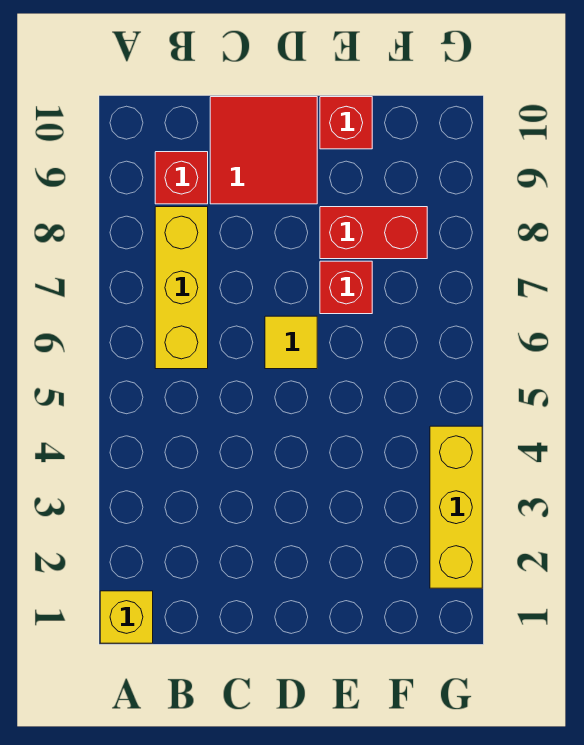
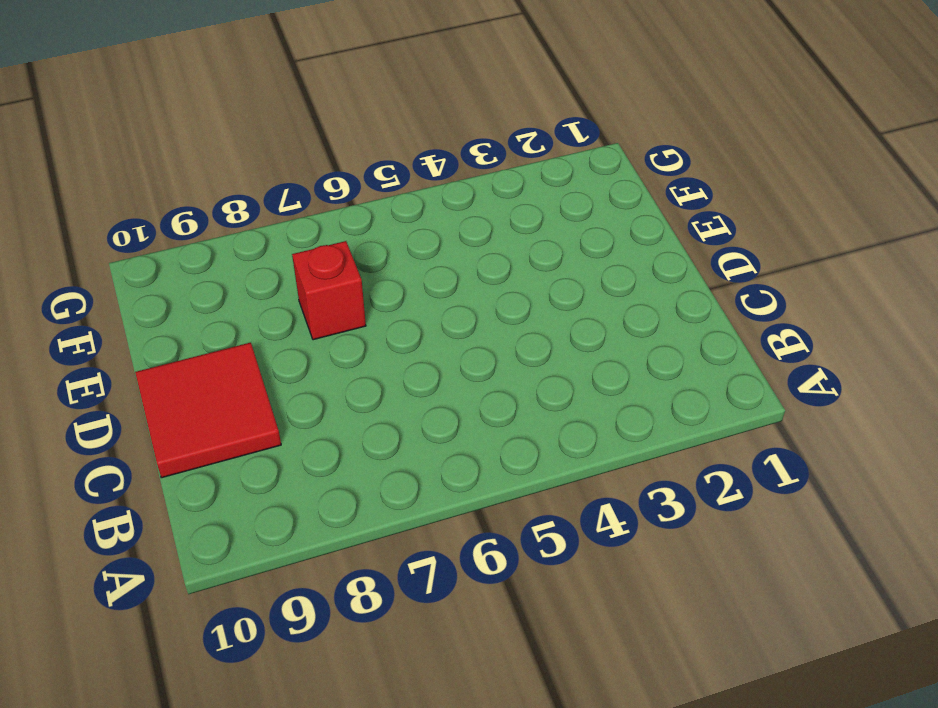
none -> yellow brick A1 level 1
none -> yellow brick B6:B8 level 1

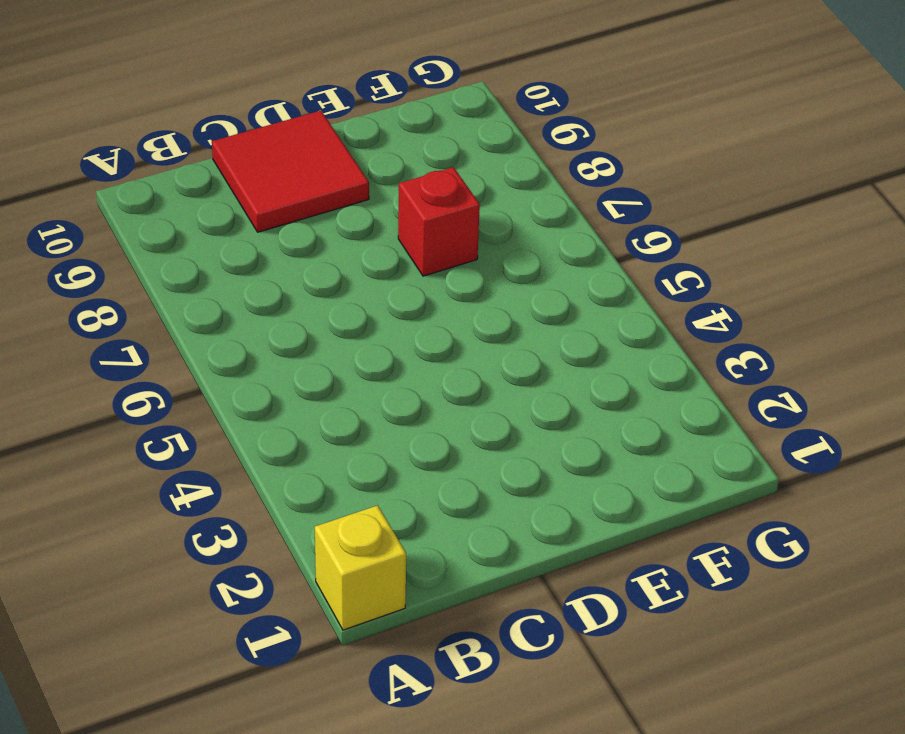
none -> yellow brick B6:B8 level 1
none -> red brick B9 level 1

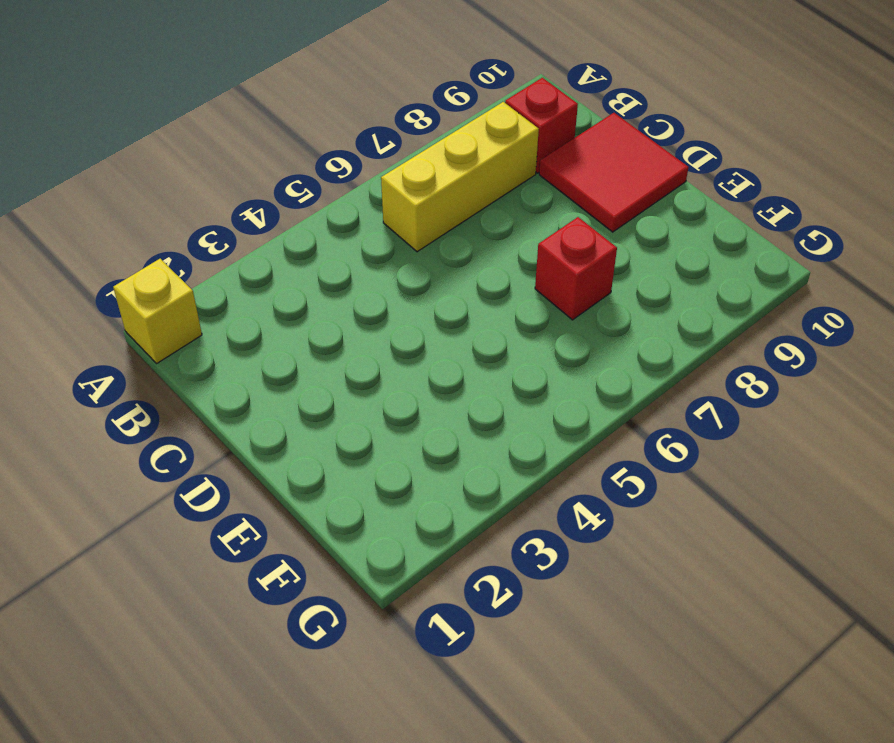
none -> yellow tile D6 level 1
none -> red brick E8:F8 level 1

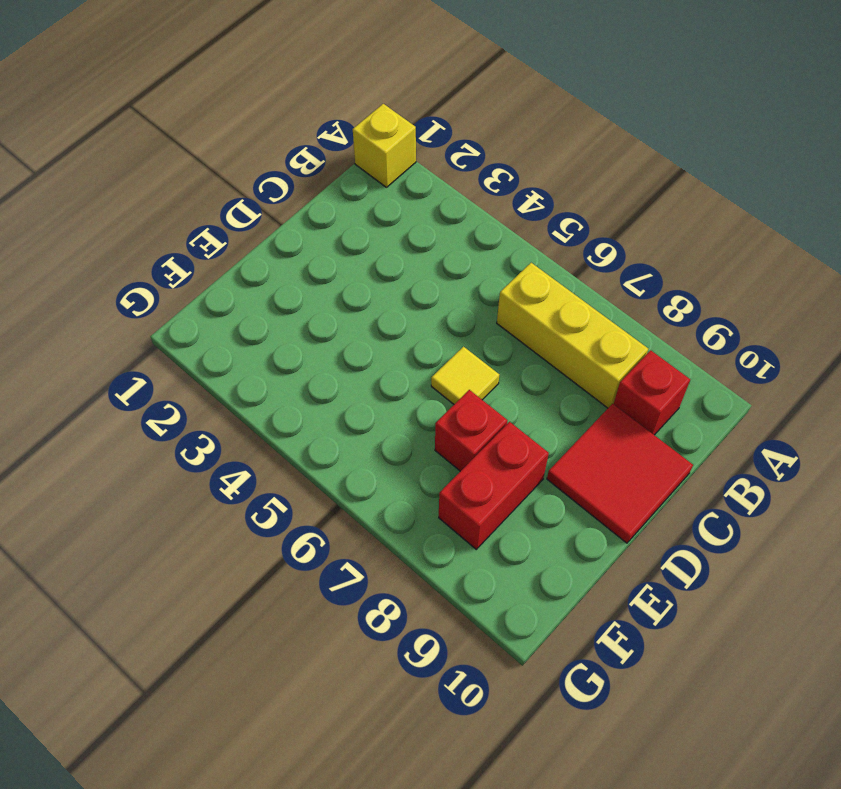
none -> red brick E10 level 1
none -> yellow brick G2:G4 level 1

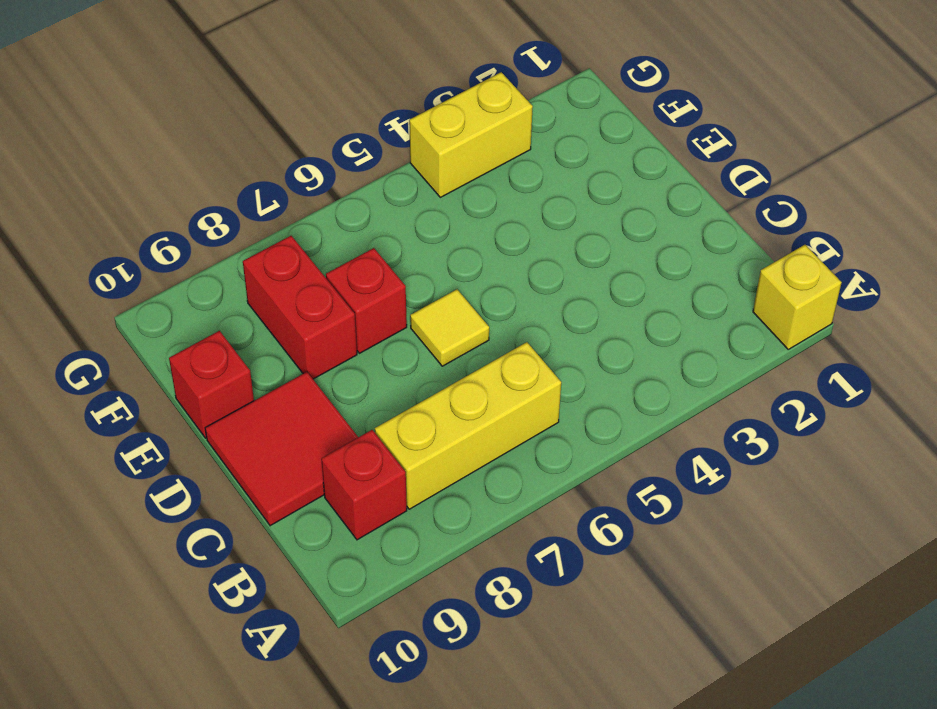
yellow brick G3:G4 level 1 -> yellow brick G2:G4 level 1

